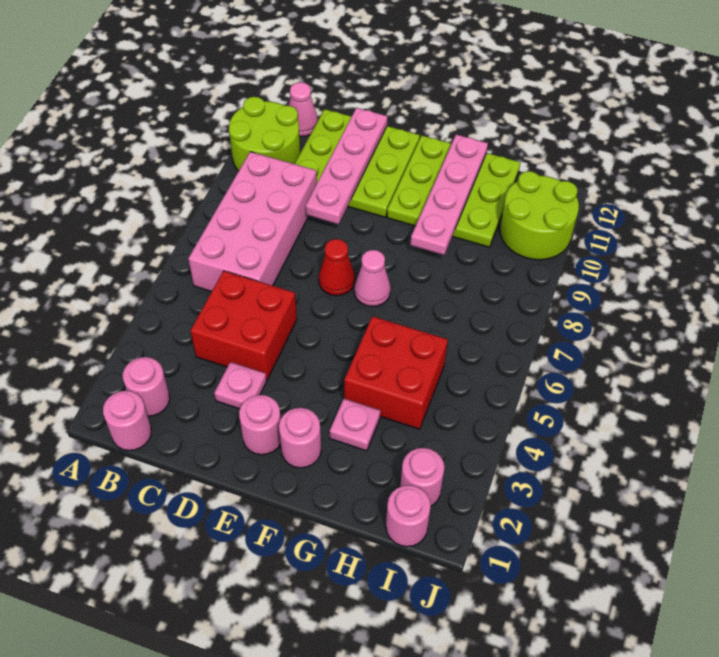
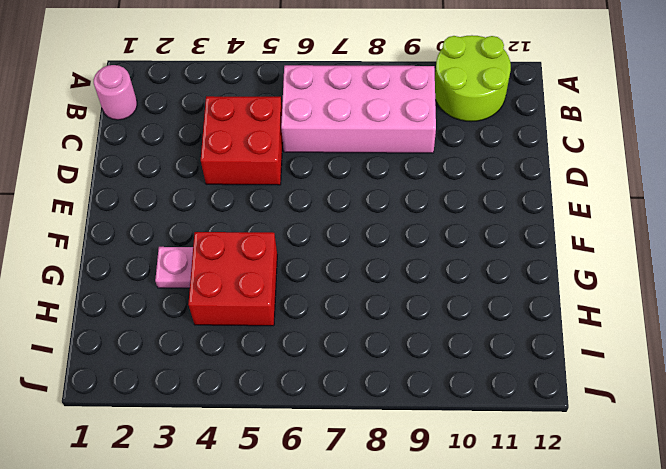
none -> pink round brick B2 level 1
none -> pink cone B12 level 1
none -> lime plate C10:E12 level 1

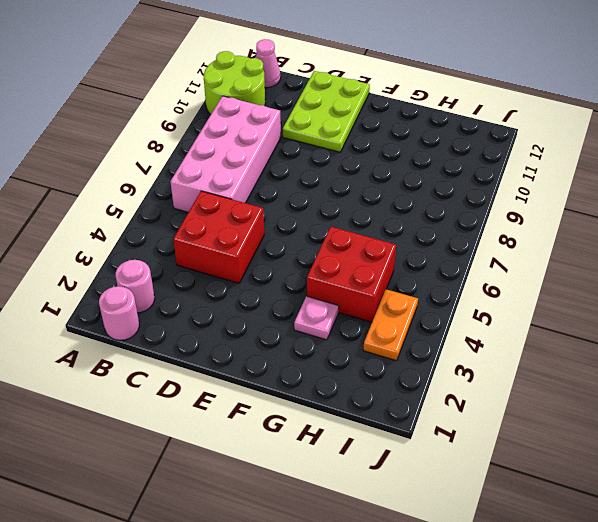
lime plate D10:E12 level 1 -> lime plate C10:E12 level 1
orange plate I3:I4 level 1 -> none
none -> pink plate D3 level 1
none -> pink round brick E2 level 1
none -> red cone E7 level 1

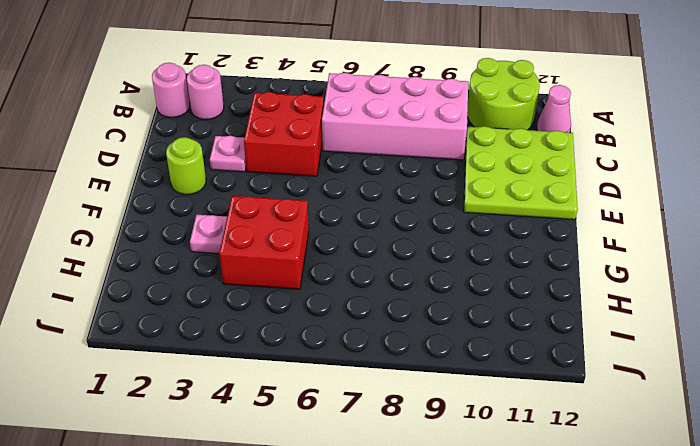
lime round brick E2 level 1 -> pink round brick E2 level 1
none -> red cone E7 level 1
none -> pink round brick F2 level 1
none -> pink cone F7 level 1

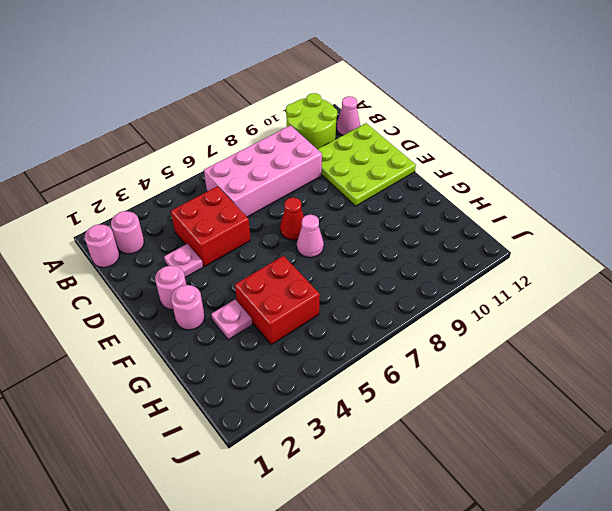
none -> lime plate F10:H12 level 1
none -> pink round brick I1 level 1
none -> pink round brick I2 level 1

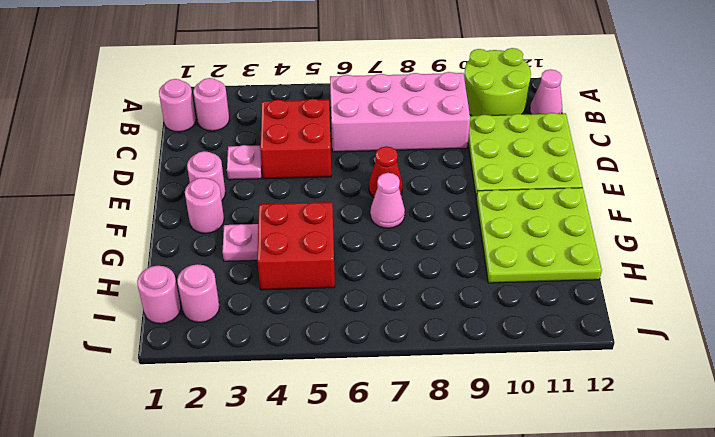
none -> lime round brick I10:J11 level 1
none -> pink plate D9:D12 level 2
none -> pink plate G9:G12 level 2

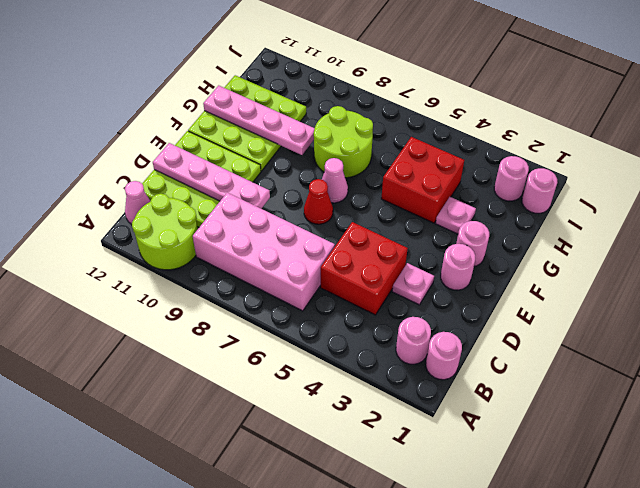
lime round brick G7:H8 level 1 -> lime round brick I10:J11 level 1

